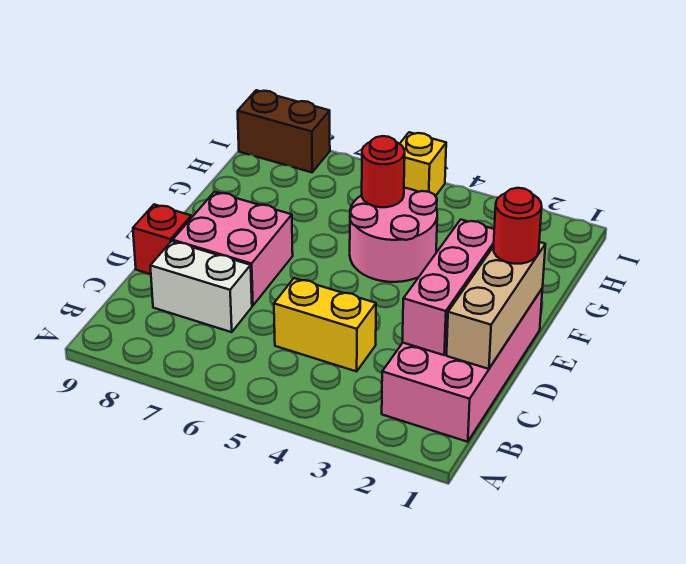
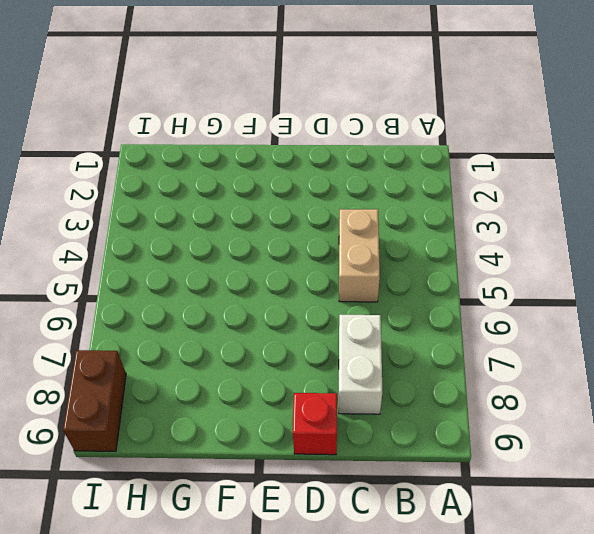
tan brick C4:C5 level 1 -> yellow brick C4:C5 level 1
none -> pink brick B1:E2 level 1
none -> pink brick D7:E8 level 1
none -> pink round brick F4:G5 level 1

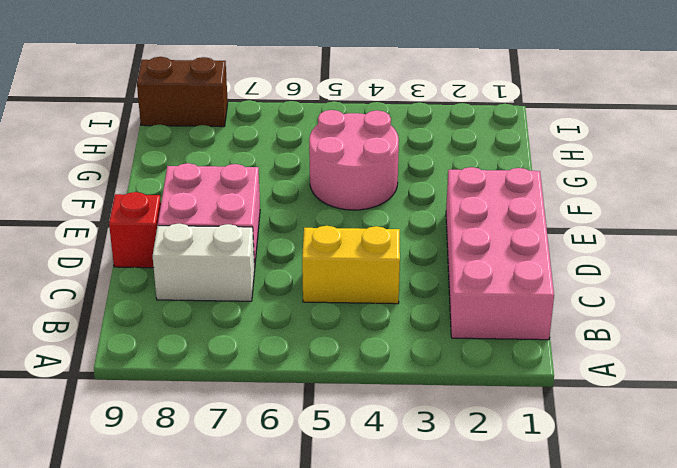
none -> yellow brick I5 level 1
none -> tan brick C1:E1 level 2
none -> pink brick C2:E2 level 2

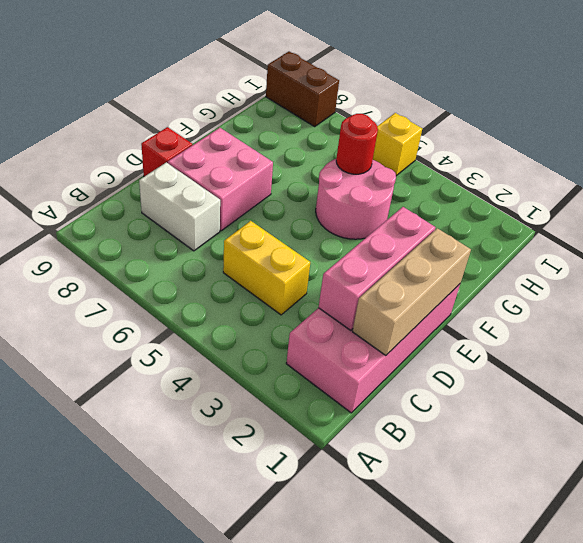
none -> red round brick E1 level 3

